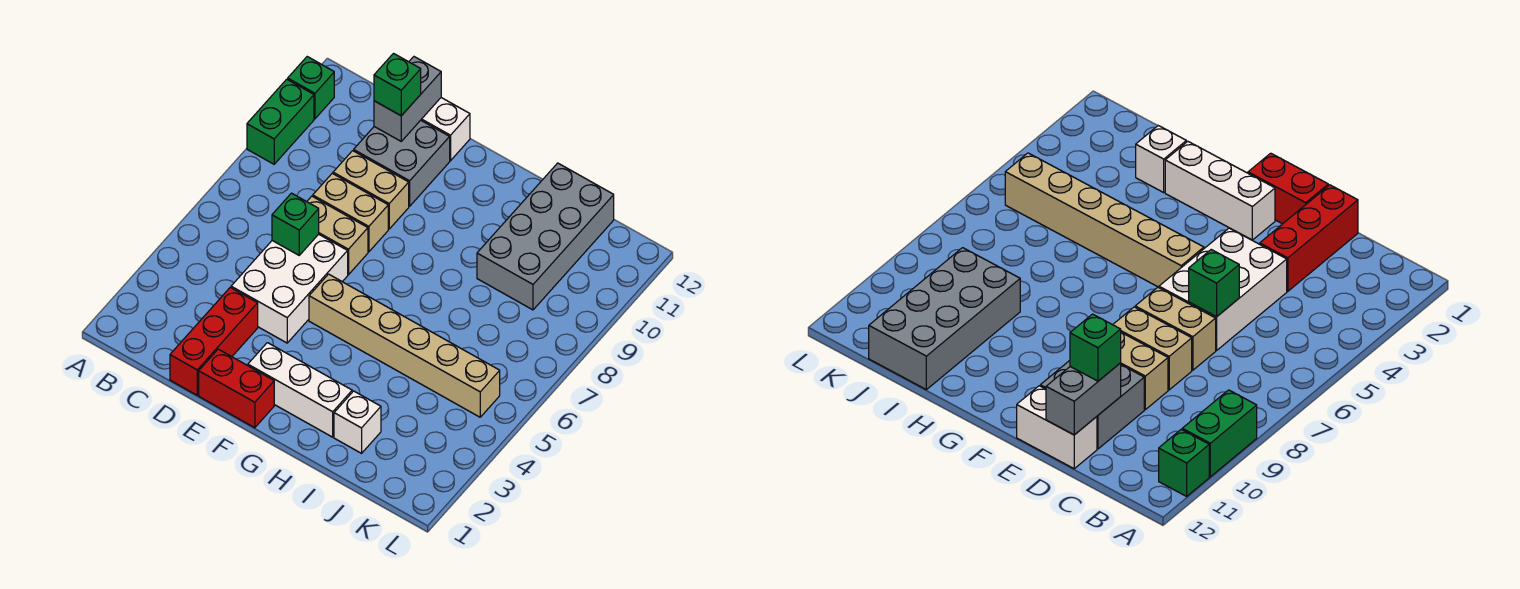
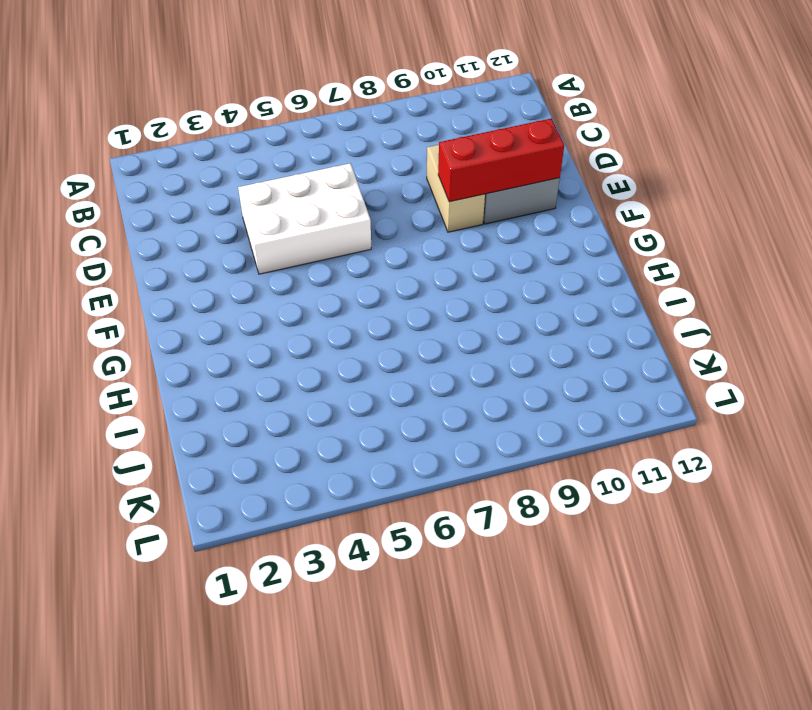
red brick E9:E11 level 2 -> red brick D1:D3 level 1
none -> green brick A9:A10 level 1
none -> green brick A11 level 1
none -> tan brick D7:E7 level 1

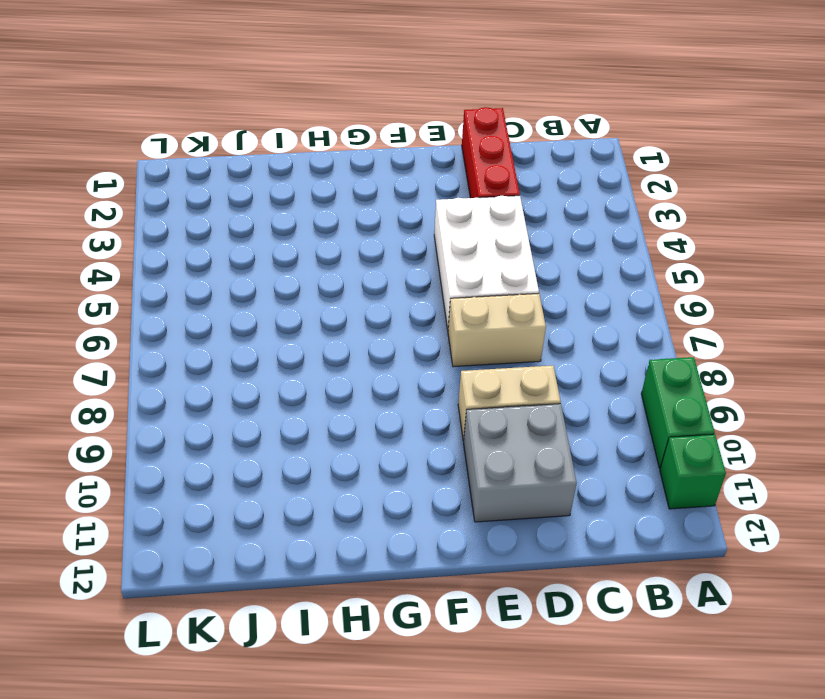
none -> tan brick D8:E8 level 1
none -> white brick D12:E12 level 1
none -> red brick E1:F1 level 1

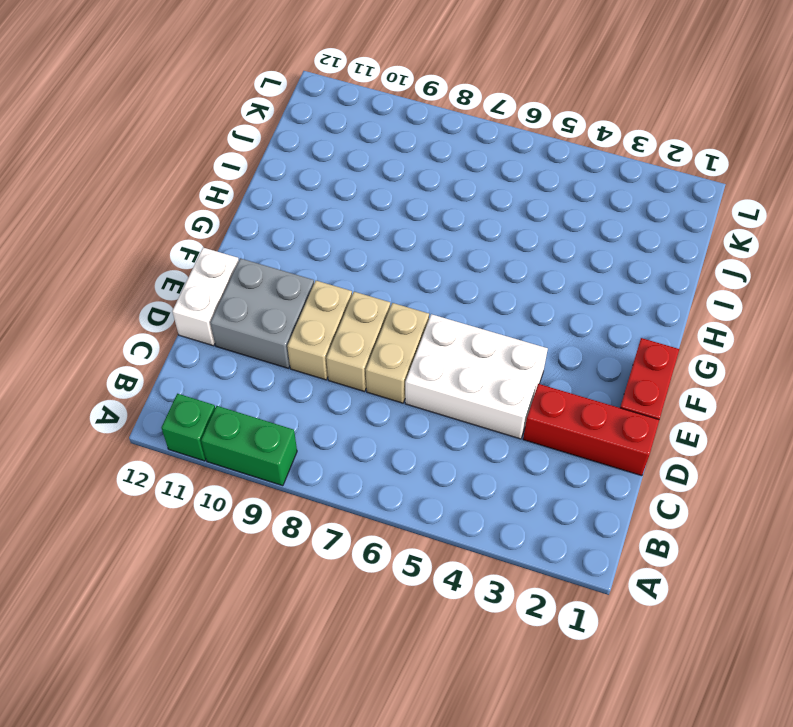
none -> white brick F2:H2 level 1
none -> tan brick F5:K5 level 1
none -> white brick I2 level 1

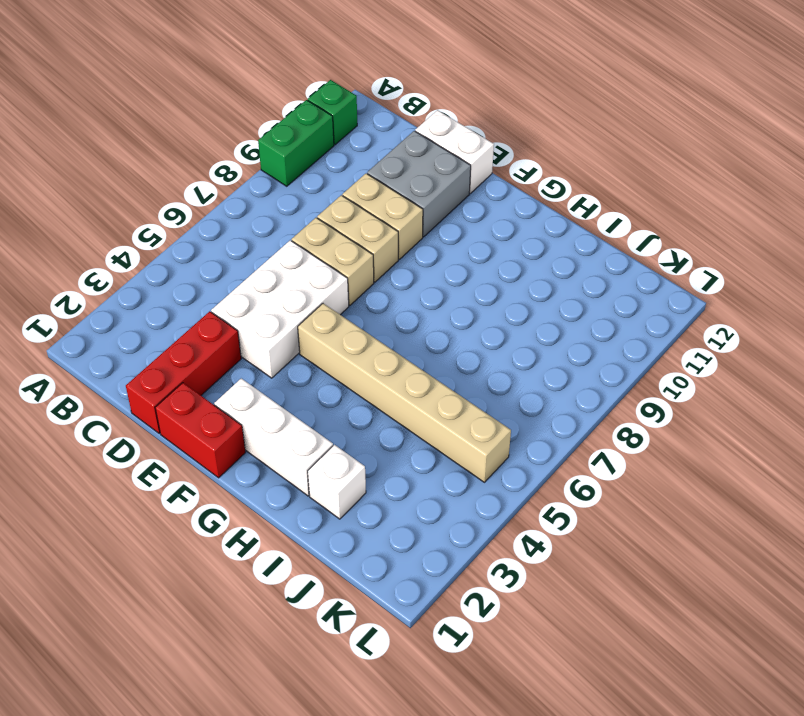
none -> grey brick I9:J12 level 1
none -> green brick D6 level 2
none -> grey brick D11:D12 level 2

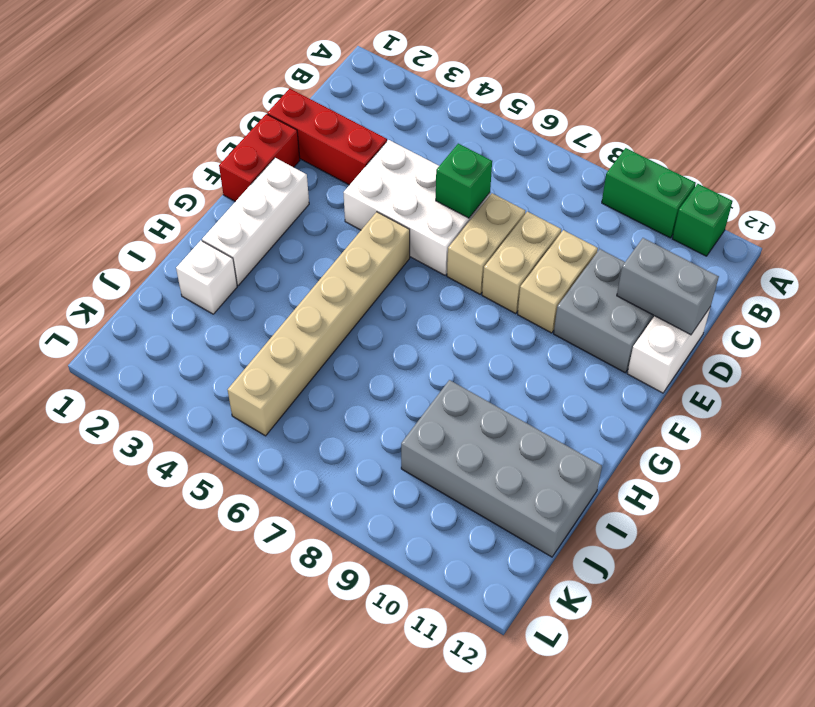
none -> green brick D11 level 3

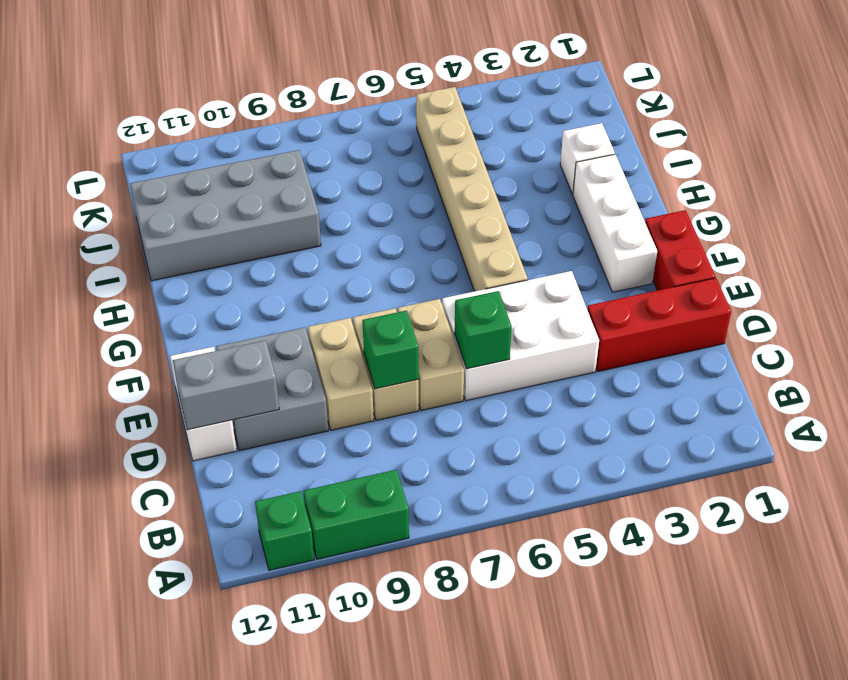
green brick D8 level 2 -> green brick D11 level 3

